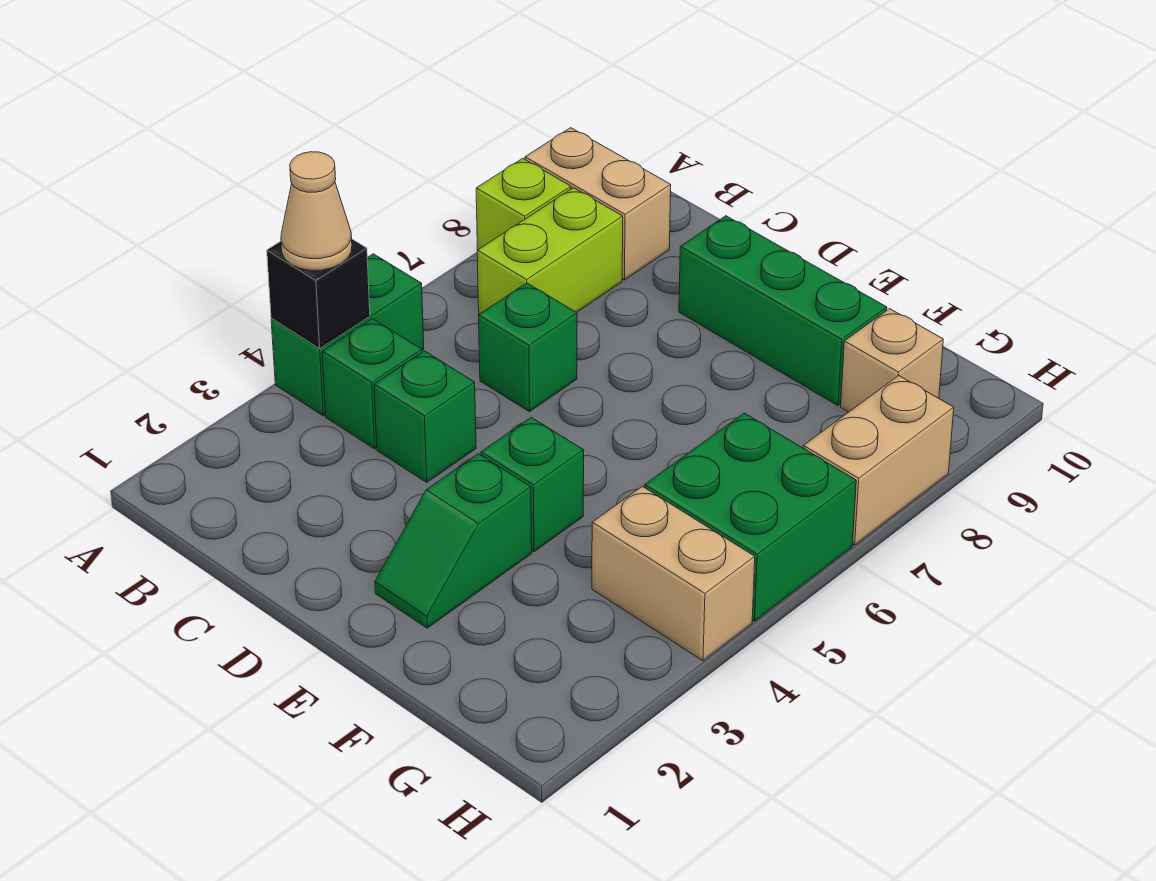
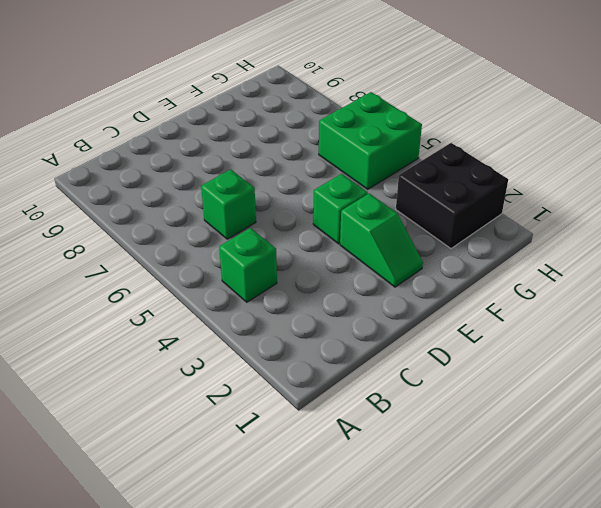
black brick G2:H3 level 1 -> none
none -> green brick A4:A5 level 1
none -> lime brick A8 level 1
none -> tan brick A9:B9 level 1

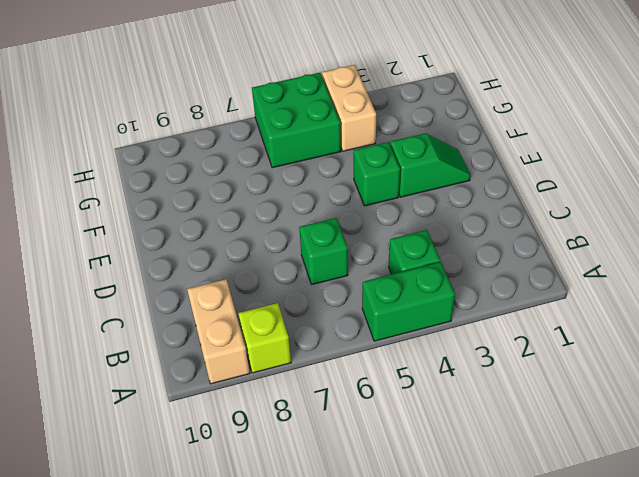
none -> lime brick B7:B8 level 1
none -> green brick C4 level 1
none -> green brick D9:F9 level 1

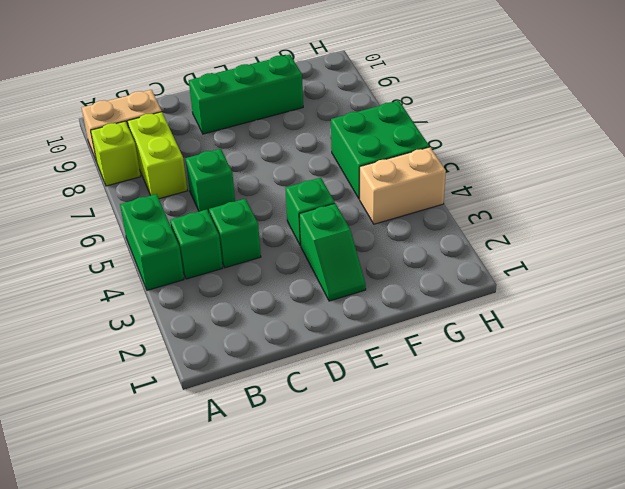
none -> tan brick G9 level 1
none -> tan brick H7:H8 level 1
none -> black brick A4 level 2

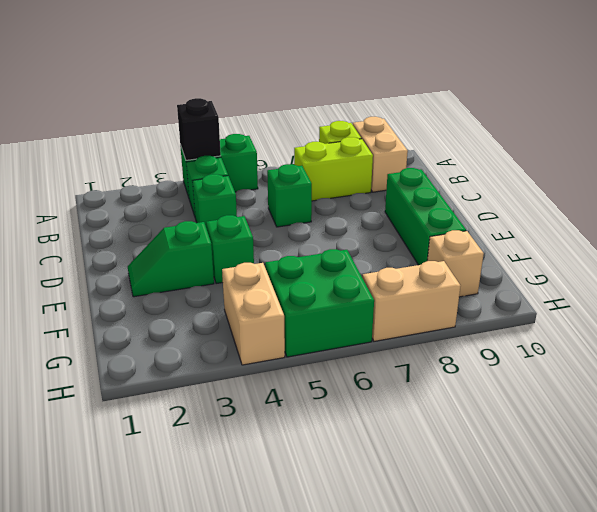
none -> tan cone A4 level 3

